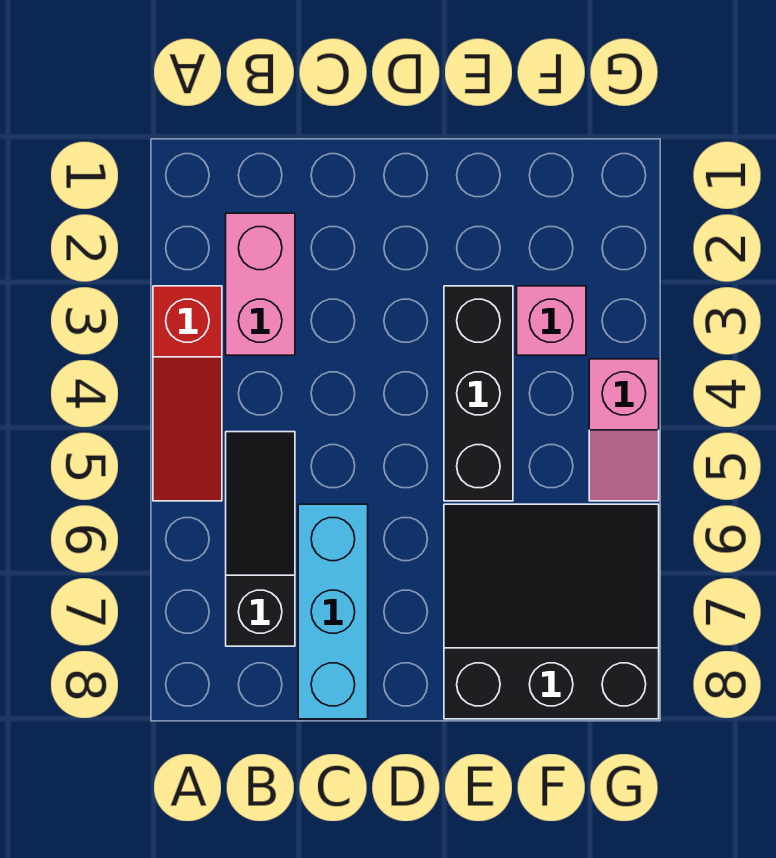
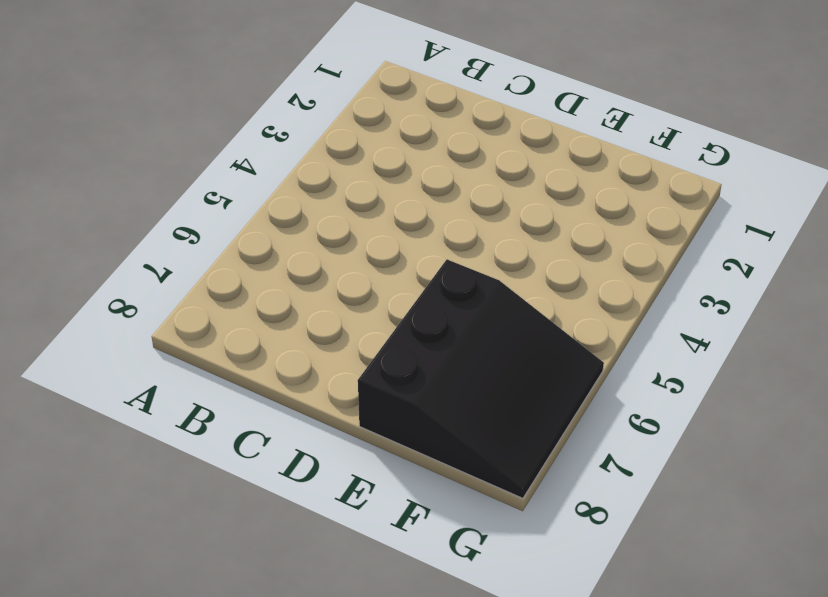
black slope E6:G8 level 1 top E -> black slope E6:G8 level 1 top 8
none -> red slope A3:A5 level 1 top 3
none -> pink brick B2:B3 level 1

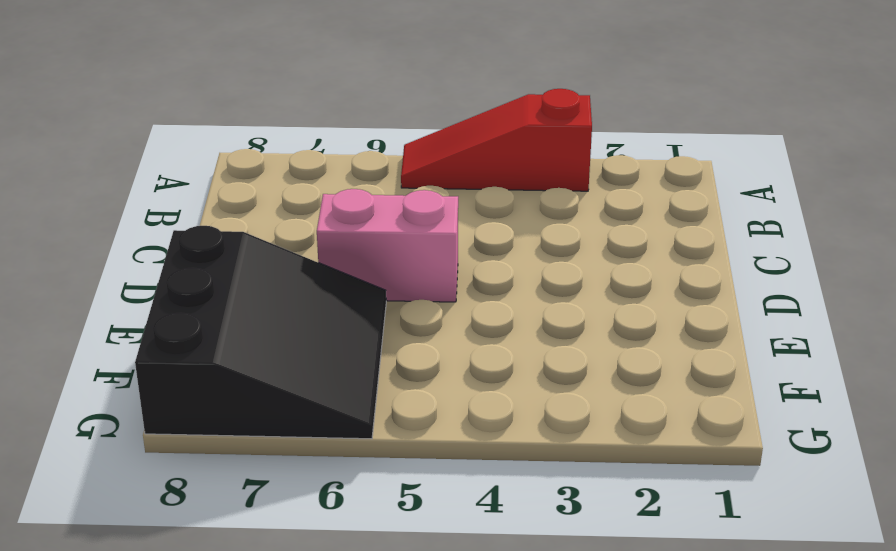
pink brick D5:D6 level 1 -> pink brick B2:B3 level 1
none -> black slope B5:B7 level 1 top 7
none -> cyan brick C6:C8 level 1

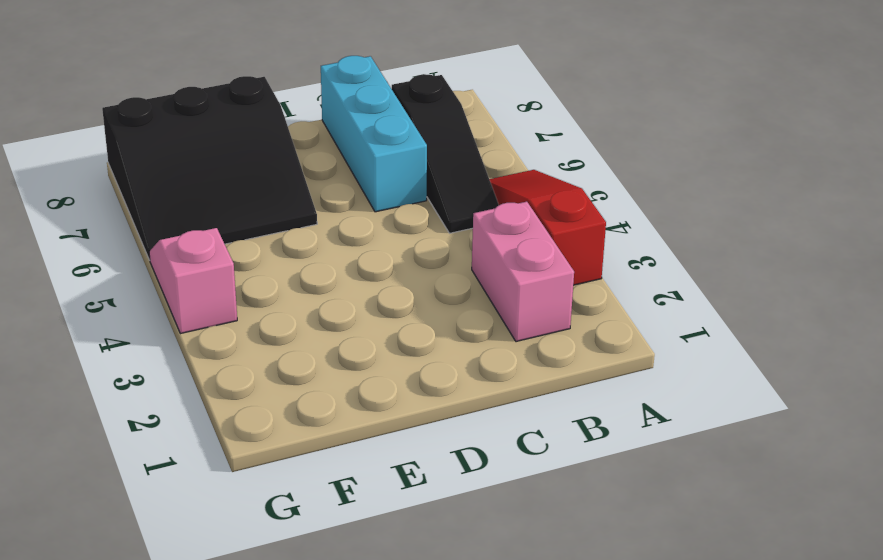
none -> black brick E3:E5 level 1
none -> pink brick F3 level 1

